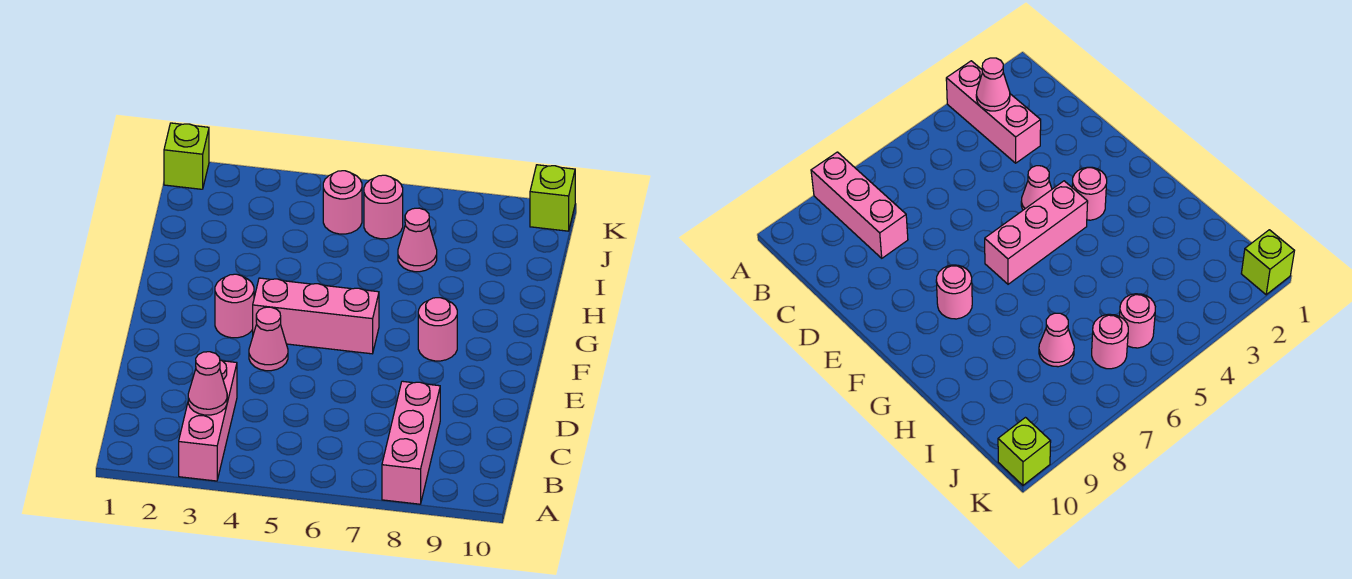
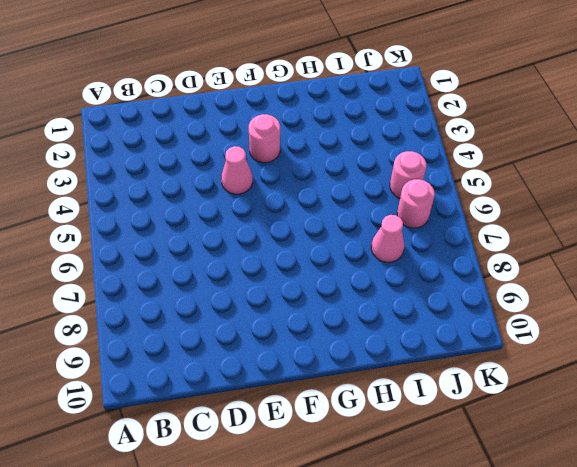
none -> pink brick A3:C3 level 1
none -> pink brick A8:C8 level 1
none -> pink brick F4:F6 level 1

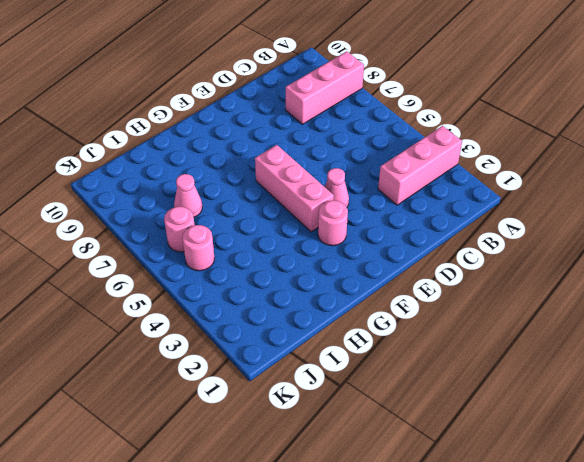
none -> pink round brick F8 level 1
none -> lime brick K1 level 1
none -> lime brick K10 level 1

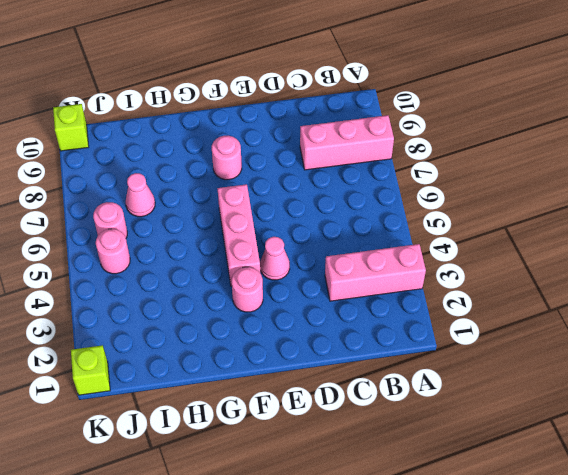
none -> pink cone B3 level 2

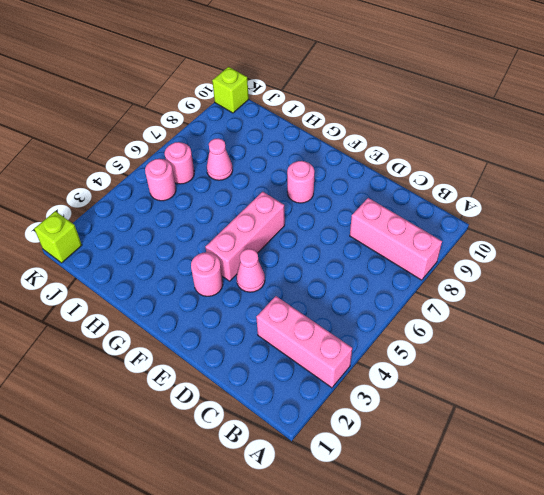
none -> pink cone B3 level 2

